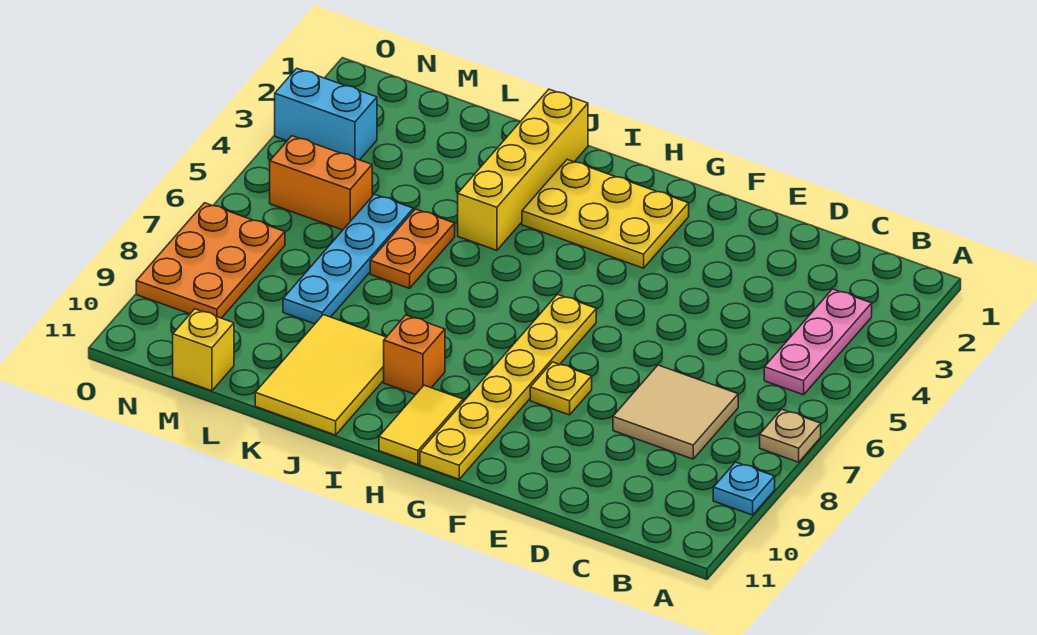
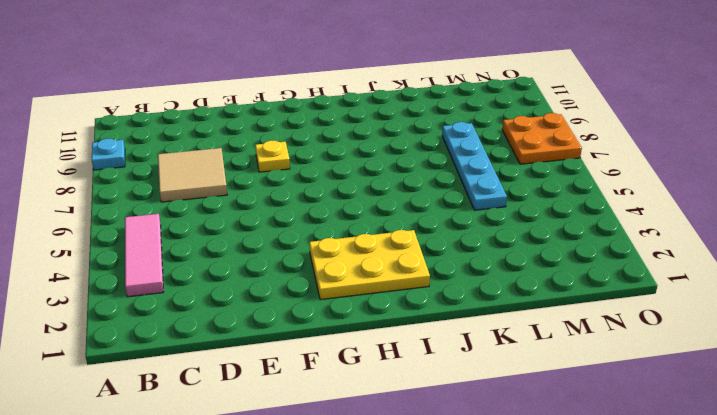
pink tile B3:B5 level 1 -> pink plate B3:B5 level 1
orange plate N7:O8 level 1 -> orange plate N7:O9 level 1
none -> tan plate A7 level 1
none -> yellow plate G6:G11 level 1
none -> yellow tile H10:H11 level 1

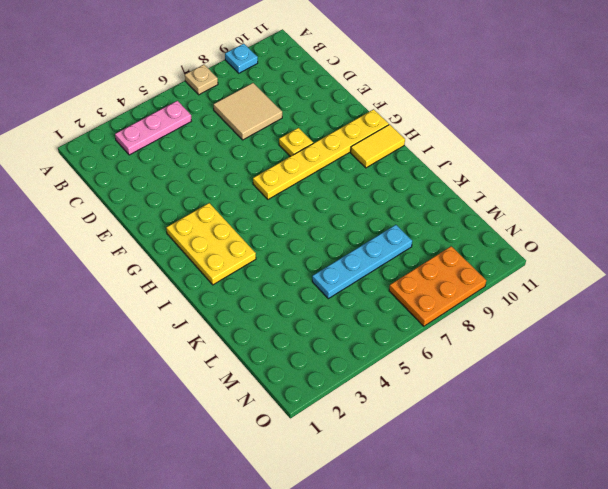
none -> orange brick I9 level 1
none -> yellow brick J1:J4 level 1
none -> yellow tile J9:K11 level 1

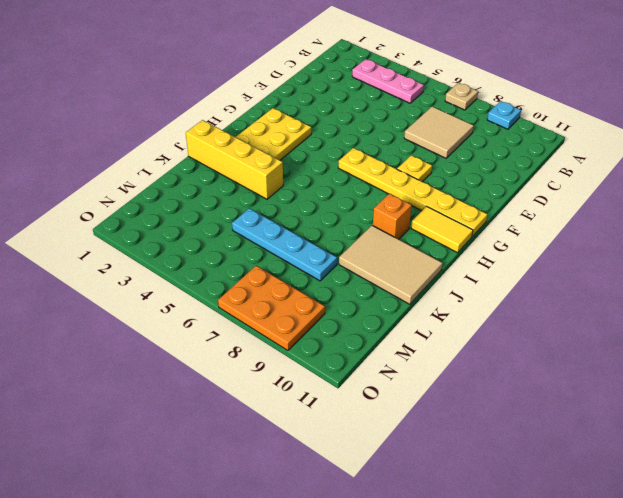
tan tile J9:K11 level 1 -> yellow tile J9:K11 level 1
none -> orange plate K5:K6 level 1
none -> orange brick M5:N5 level 1
none -> yellow brick M11 level 1

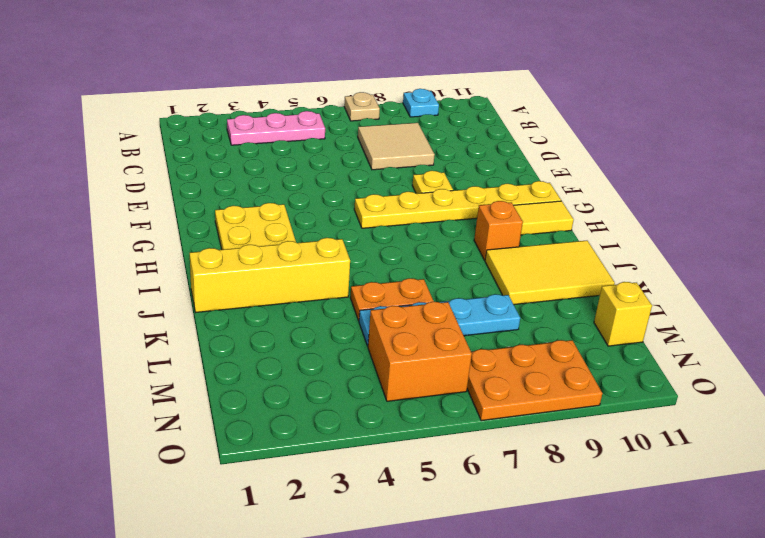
orange brick M5:N6 level 1 -> orange brick M5:N5 level 1
none -> cyan brick N3:O3 level 1

